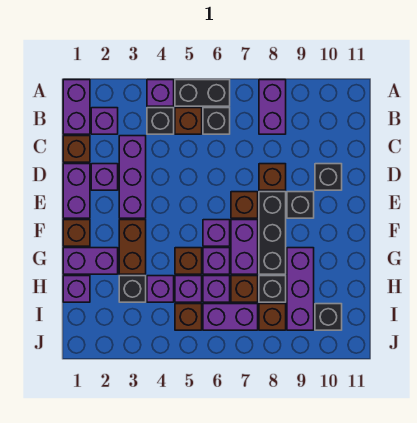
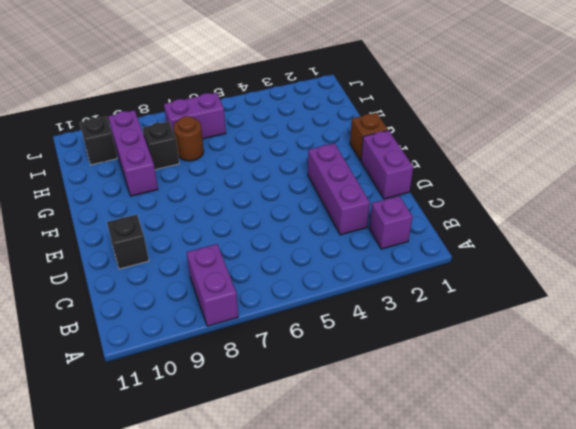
brown round brick H7 level 1 -> brown brick H7 level 1
none -> purple brick A1:B1 level 1
none -> purple brick A4 level 1
none -> black brick A5:A6 level 1
none -> black brick B4 level 1

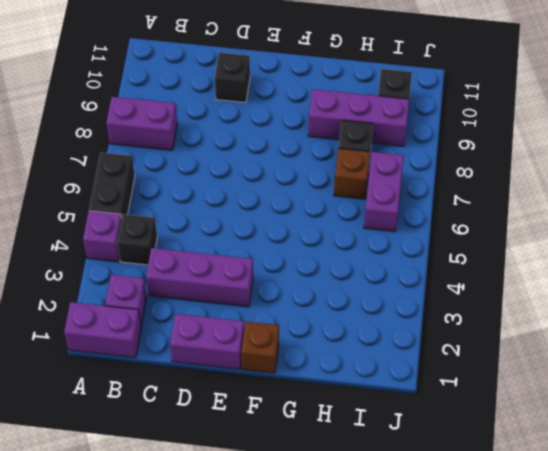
none -> brown brick B5 level 1
none -> black brick B6 level 1
none -> brown brick C1 level 1
none -> purple brick D2 level 1

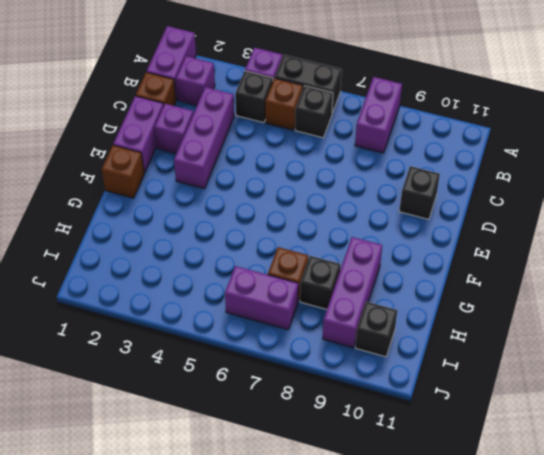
none -> brown brick D8 level 1
none -> brown brick E7 level 1
none -> black brick E8:G8 level 1
none -> black brick E9 level 1

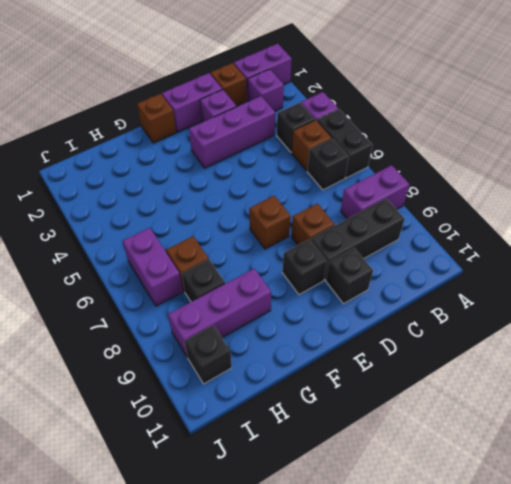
black brick B9:D9 level 1 -> black brick E8:G8 level 1
none -> brown brick F3:G3 level 1
none -> purple brick F6 level 1
none -> purple brick F7:G7 level 1
none -> purple brick G1:G2 level 1

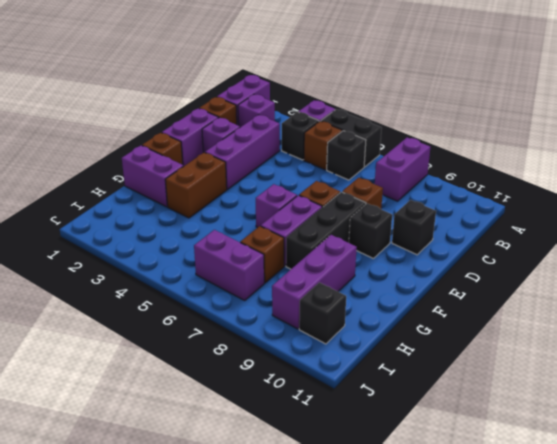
none -> brown brick G5 level 1
none -> purple brick G6 level 1
none -> purple brick H1 level 1
none -> black brick H3 level 1

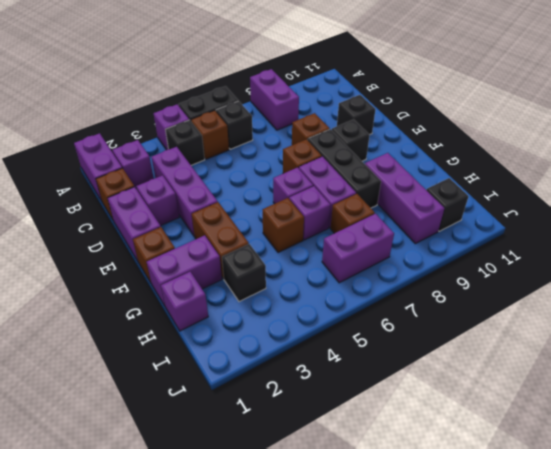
none -> purple brick H4 level 1
none -> purple brick H5 level 1
none -> purple brick H6 level 1
none -> black brick H8 level 1

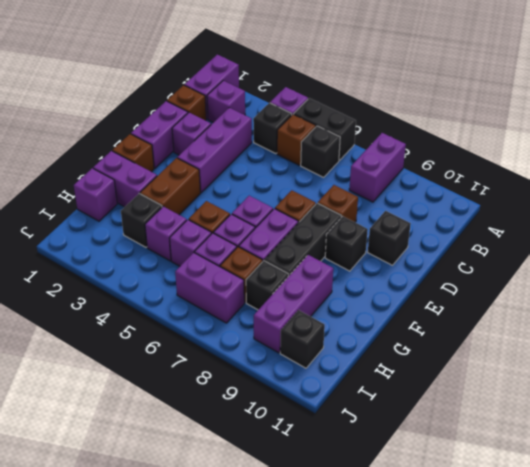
none -> brown brick I5 level 1
none -> brown brick I8 level 1

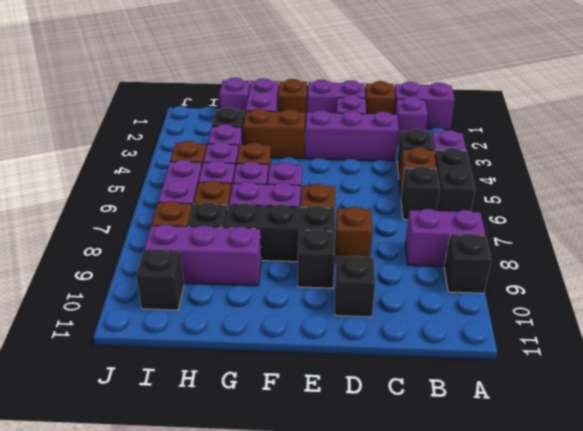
black brick A9 level 1 -> none

